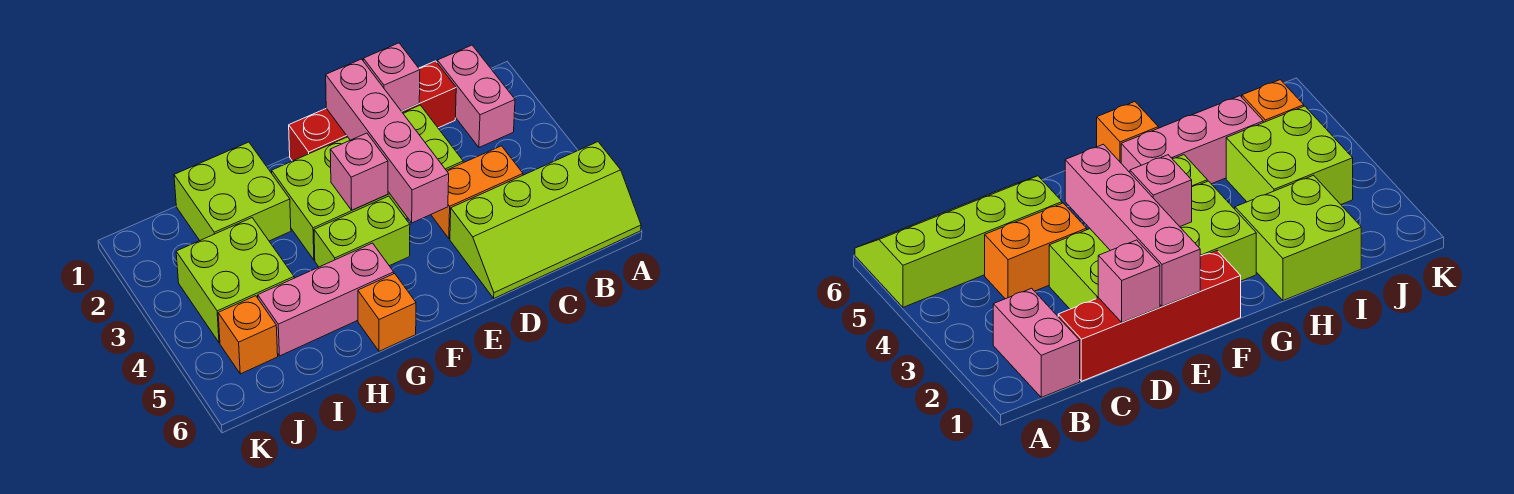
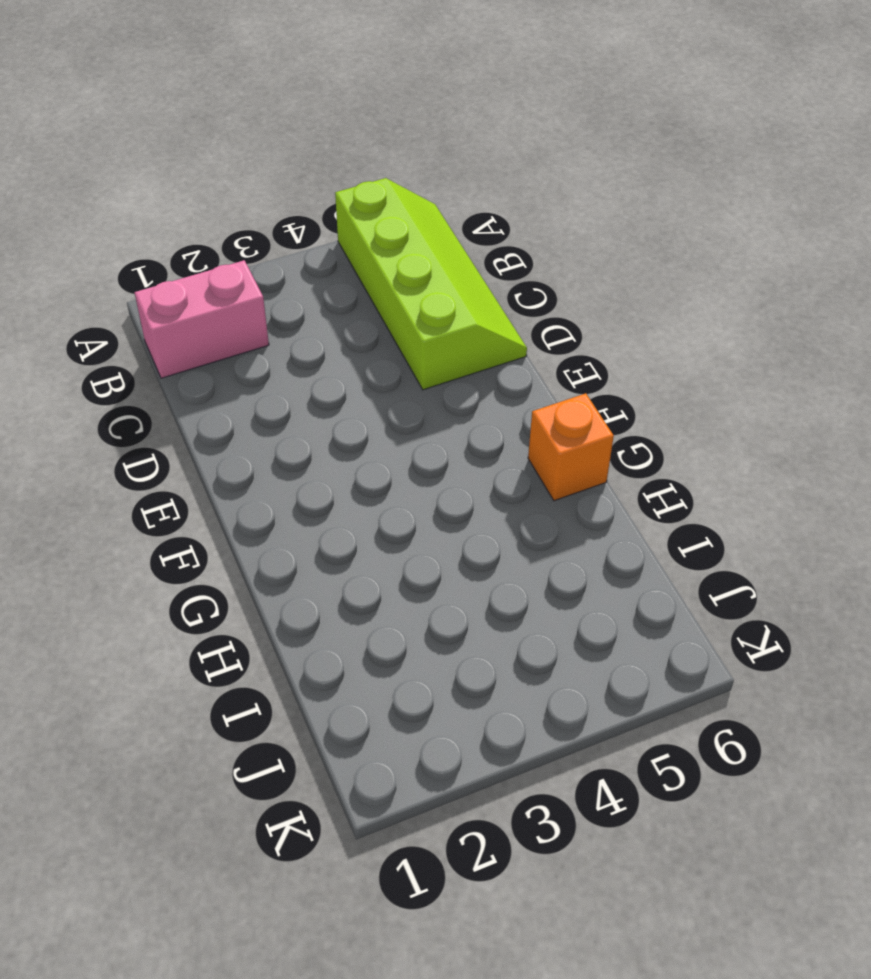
none -> red brick C1:F1 level 1
none -> orange brick C4:D4 level 1
none -> lime brick D2:G3 level 1

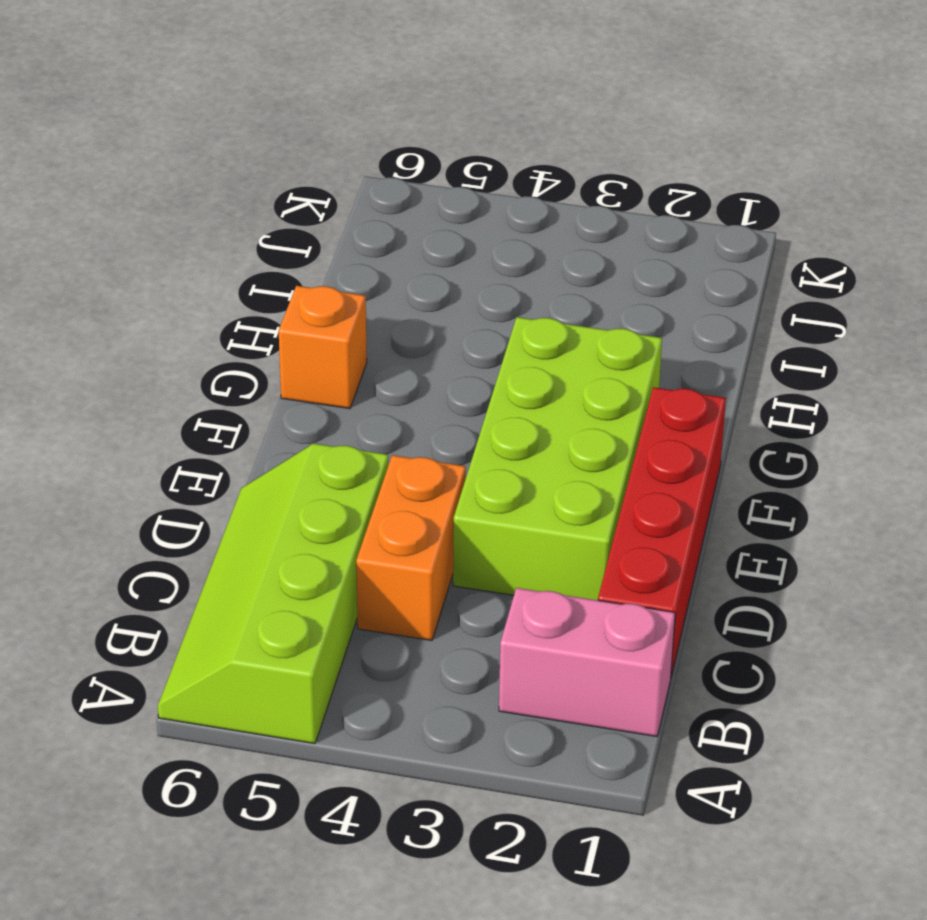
none -> lime brick F4:G4 level 1
none -> pink brick G5:I5 level 1
none -> lime brick H1:I2 level 1

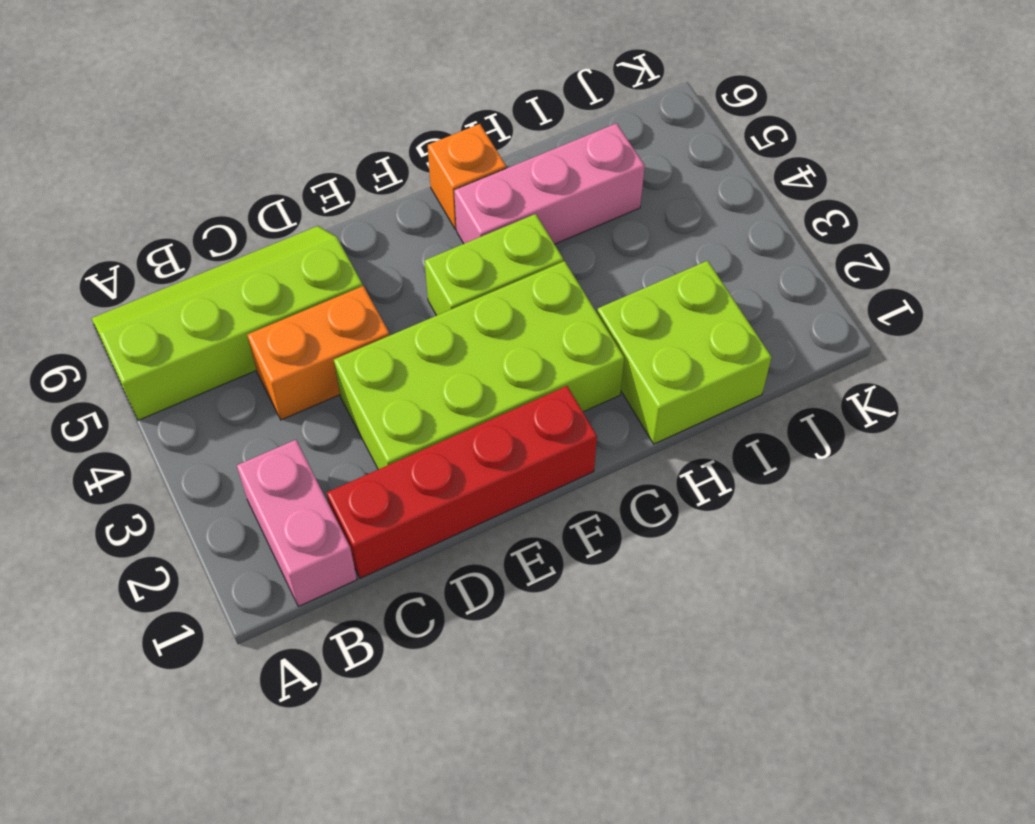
none -> lime brick I3:J4 level 1
none -> orange brick J5 level 1
none -> pink brick D1 level 2

